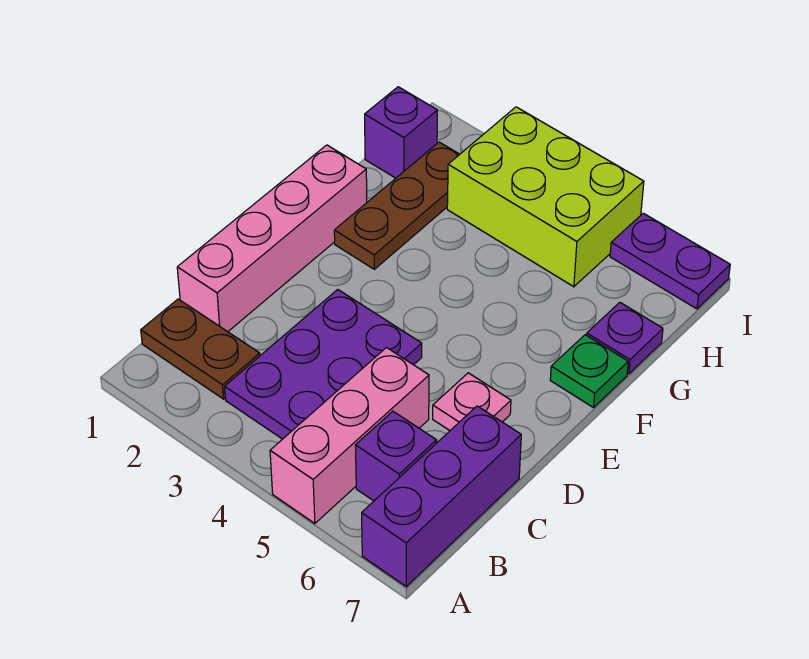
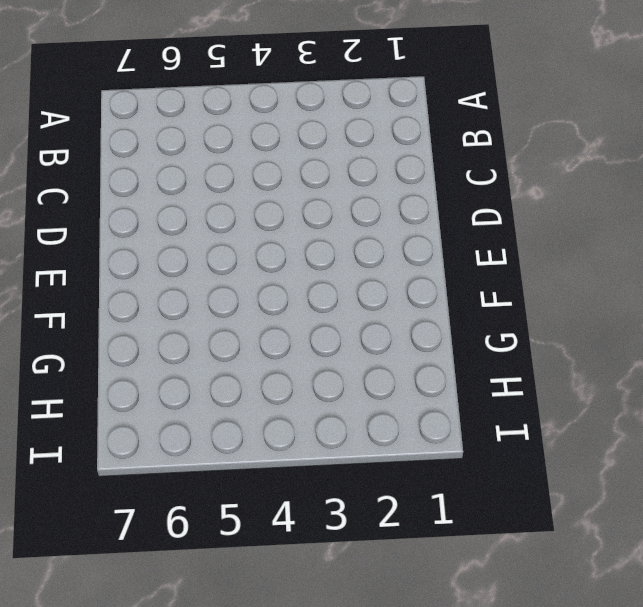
none -> pink brick A5:C5 level 1
none -> purple brick A7:C7 level 1
none -> brown plate B1:B2 level 1

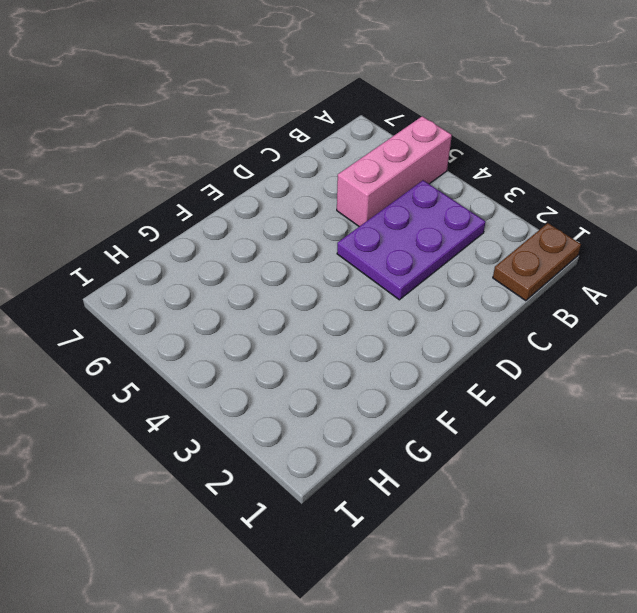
brown plate A1:B1 level 1 -> brown plate B1:B2 level 1
none -> purple brick A7:C7 level 1
none -> purple brick B6 level 1
none -> pink brick C1:F1 level 1

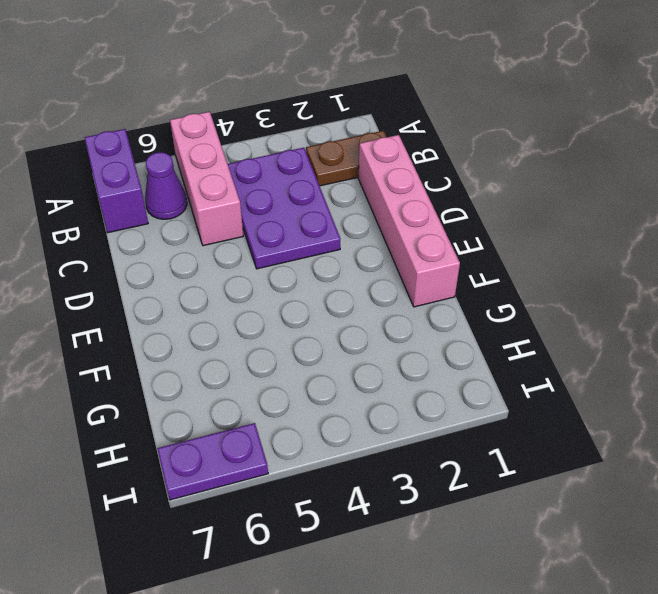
purple brick A7:B7 level 1 -> purple brick A7:C7 level 1
purple cone B6 level 1 -> purple brick B6 level 1
none -> pink plate D6 level 1
none -> brown plate F2:H2 level 1
none -> green plate F7 level 1

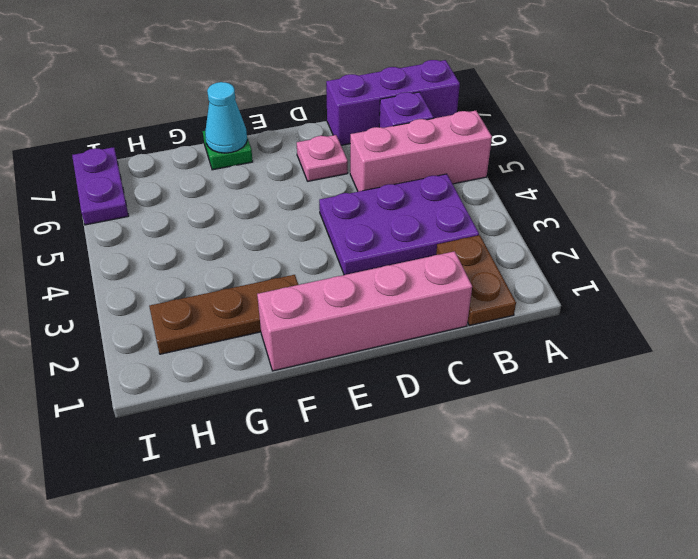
cyan cone F7 level 2 -> none
none -> purple plate G7 level 1
none -> purple brick H1 level 1
none -> lime brick H3:I5 level 1

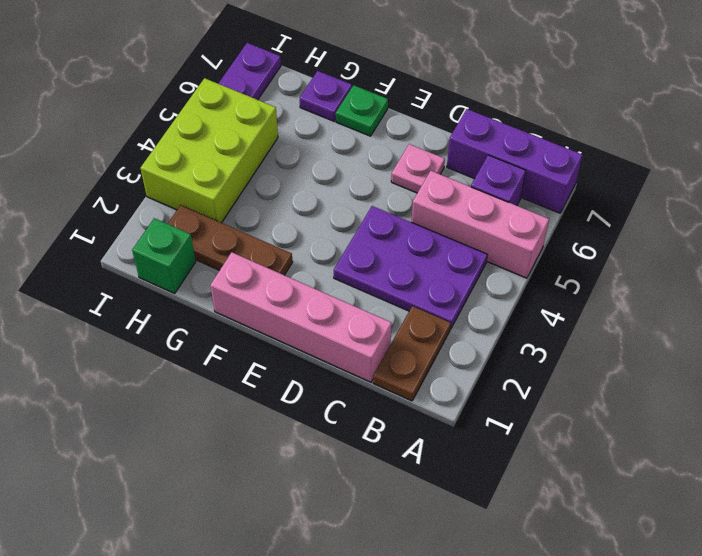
green brick H1 level 1 -> purple brick H1 level 1

